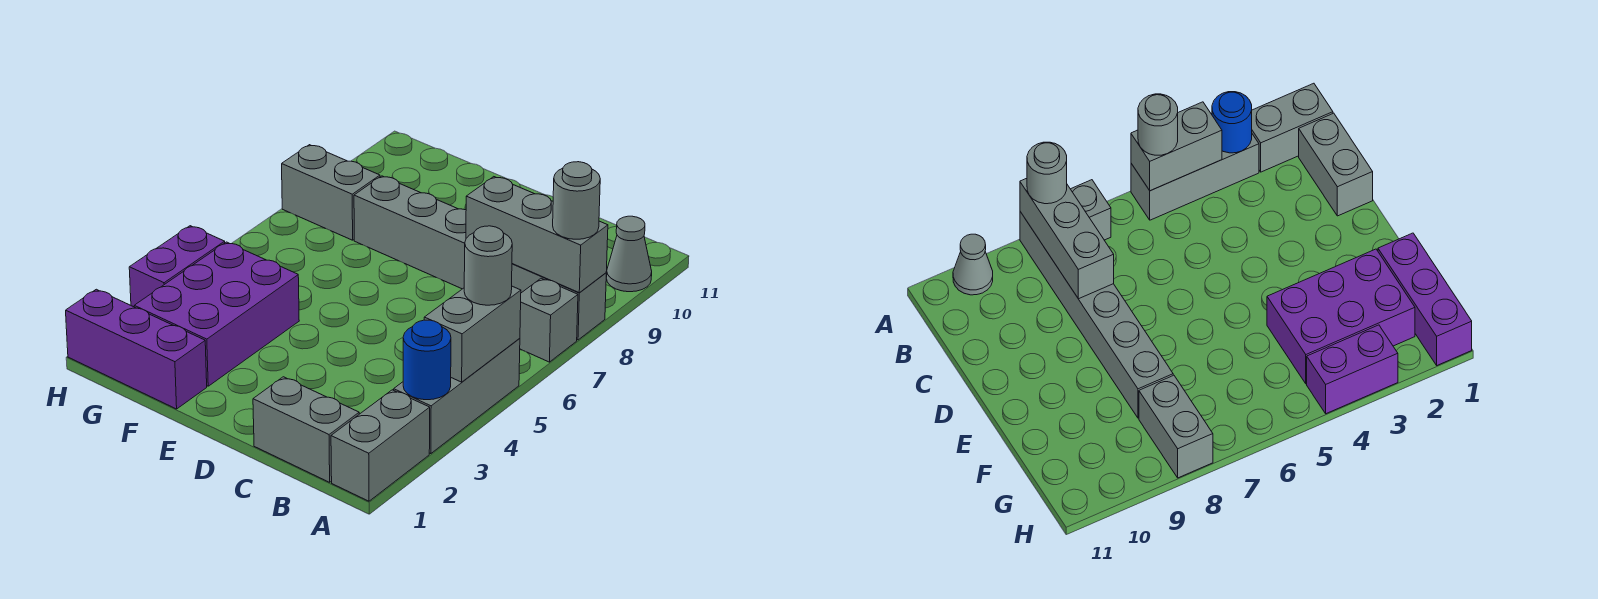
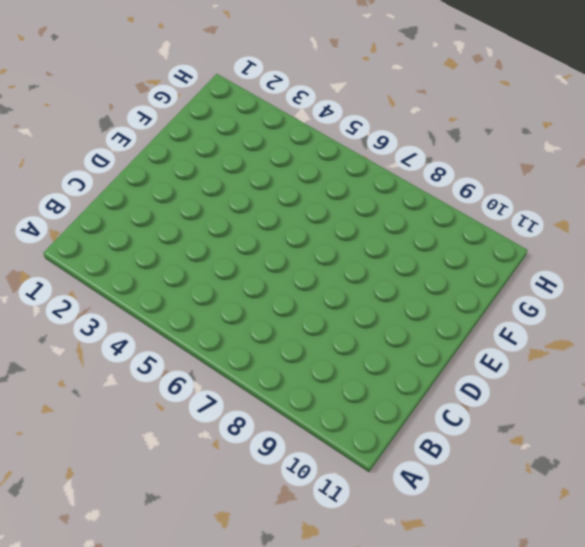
none -> grey brick A1:A2 level 1
none -> grey brick A3:A5 level 1
none -> grey brick A7 level 1

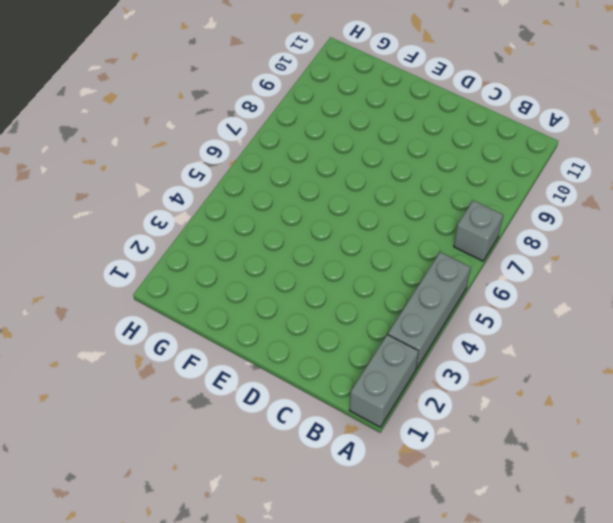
none -> grey brick A8:F8 level 1
none -> grey cone A10 level 1
none -> grey brick B1:C1 level 1

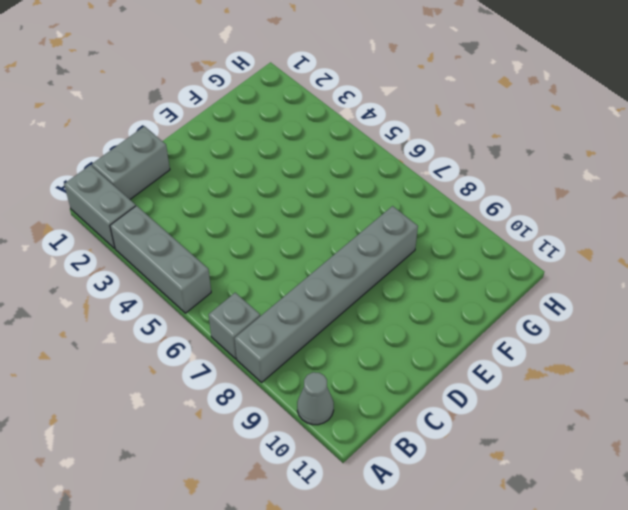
none -> purple brick F1:H1 level 1
none -> purple brick F2:G4 level 1
none -> grey brick G8:H8 level 1

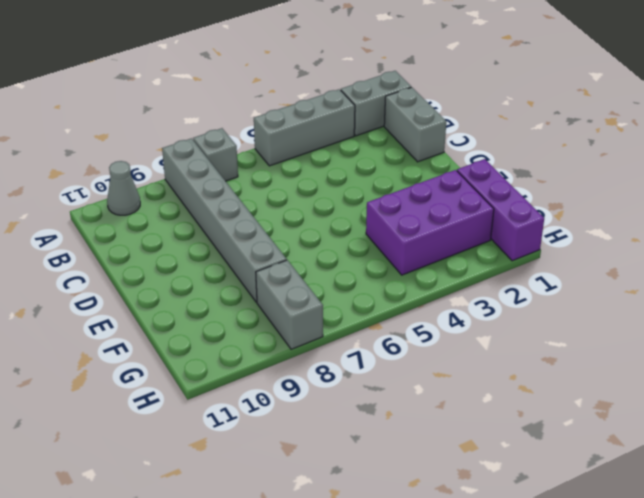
none -> purple brick H3:H4 level 1
none -> blue round brick A3 level 2
none -> grey brick A4:A5 level 2

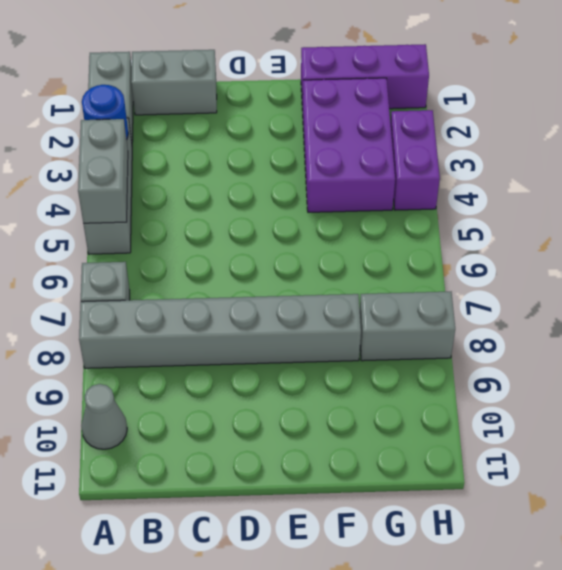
none -> grey brick A8:C8 level 2
none -> grey round brick A5 level 3
none -> grey round brick A8 level 3

